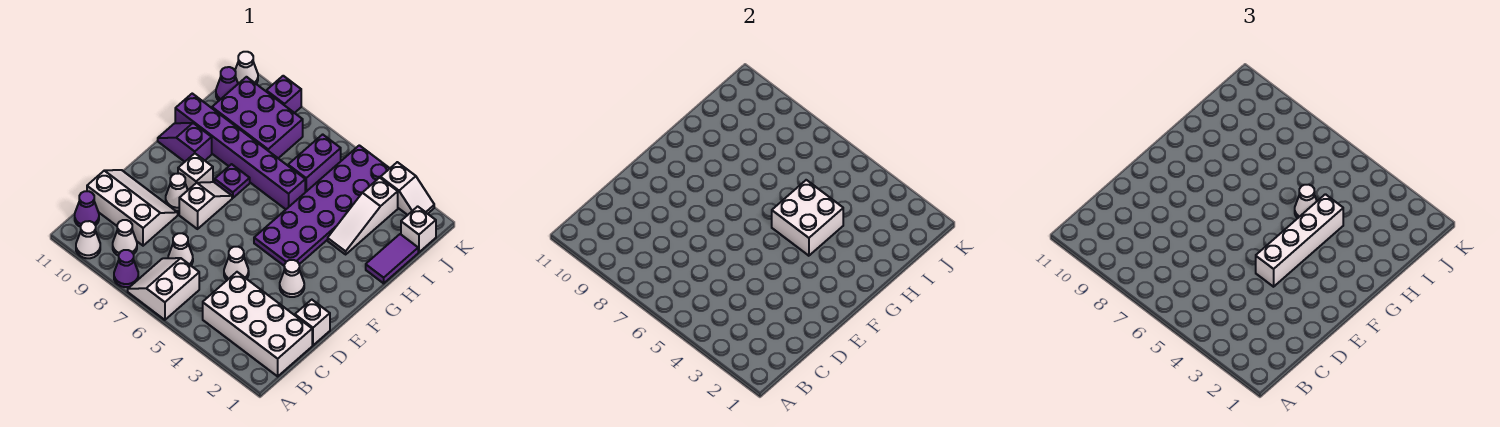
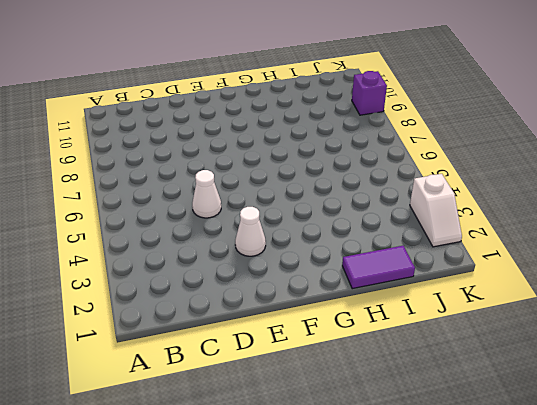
none -> white slope A6:B7 level 1 top 6
none -> purple cone A8 level 1
none -> white cone A10 level 1
none -> white brick B1:C4 level 1

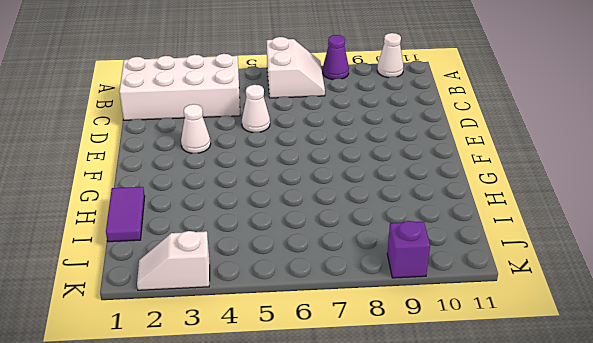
none -> white cone B9 level 1
none -> purple cone B11 level 1
none -> white cone C7 level 1
none -> white slope C9:D11 level 1 top C

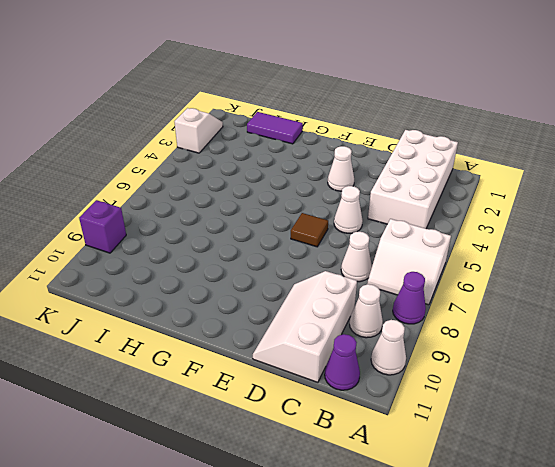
brown tile E6 level 1 -> none
none -> white brick D1 level 1
none -> white slope E8:F8 level 1 top E
none -> white cone E9 level 1
none -> purple plate F4:K5 level 1

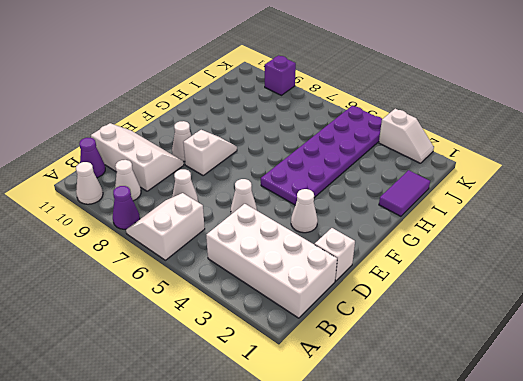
none -> white brick F9 level 1
none -> purple plate G8 level 1
none -> purple slope G10:G11 level 1 top 10
none -> white slope H3:J3 level 1 top J

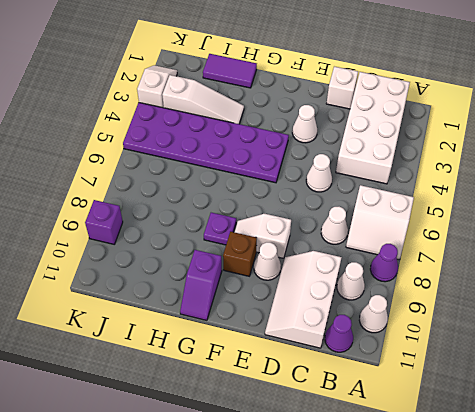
brown brick F9 level 1 -> white brick F9 level 1
none -> purple brick H6:H11 level 1
none -> purple brick I6:J6 level 1
none -> purple brick I8:J10 level 1
none -> white brick J1 level 1

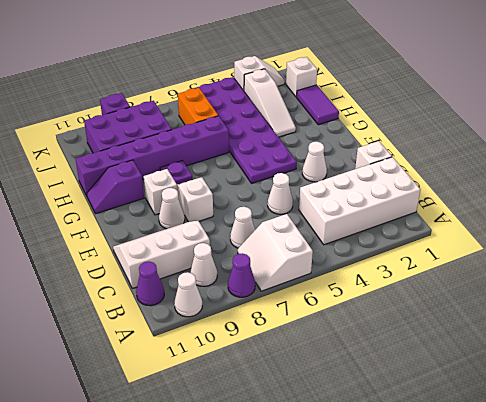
orange brick I6:J6 level 1 -> purple brick I6:J6 level 1
none -> purple cone J11 level 1
none -> white cone K11 level 1
none -> white brick G4:H5 level 2
none -> white brick E4:H4 level 3

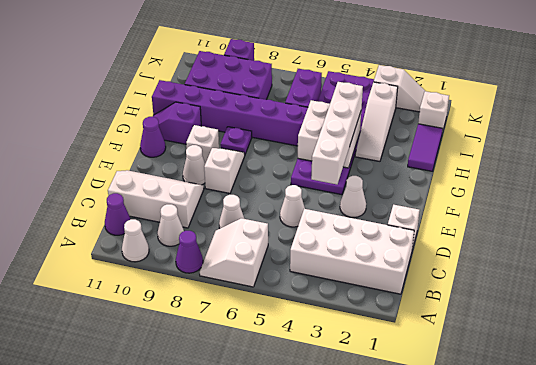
purple cone F11 level 1 -> purple cone J11 level 1
none -> white cone K11 level 1
none -> white cone H5 level 3

